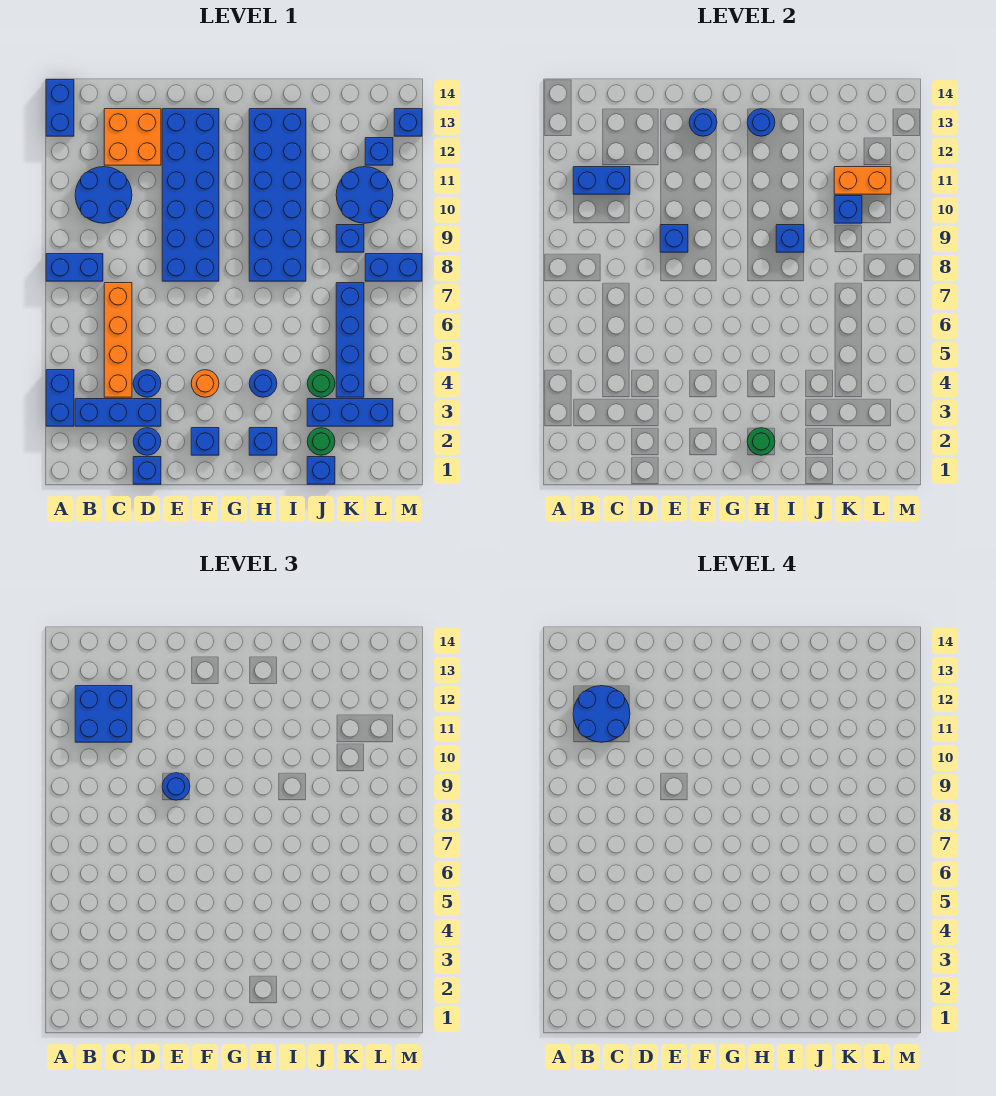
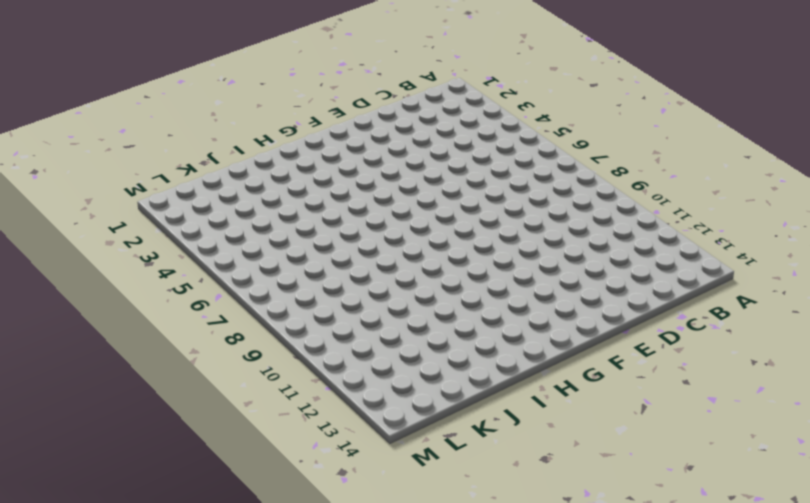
none -> blue brick A3:A4 level 1
none -> blue brick A8:B8 level 1
none -> blue brick A13:A14 level 1
none -> blue brick B3:D3 level 1

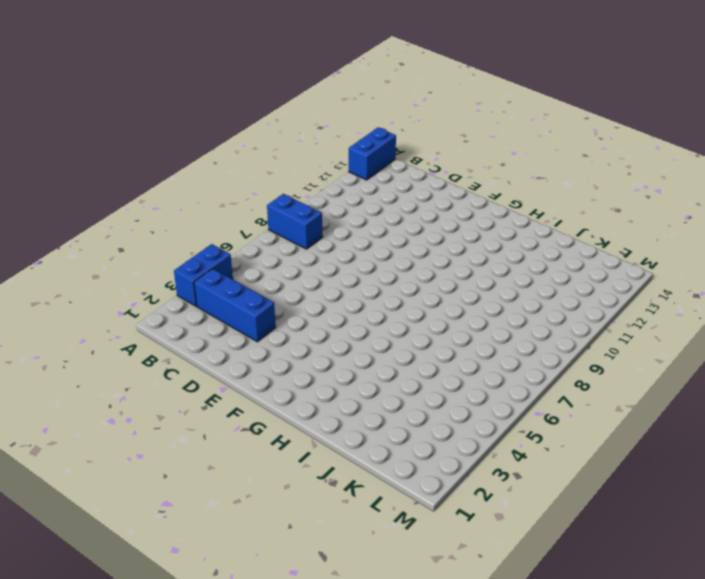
none -> blue round brick B10:C11 level 1
none -> orange brick C4:C7 level 1
none -> orange brick C12:D13 level 1
none -> blue brick D1 level 1

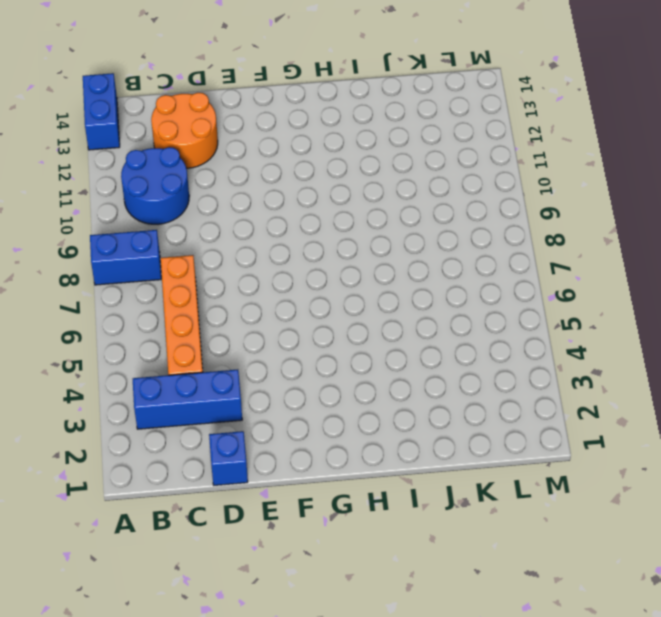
orange round brick C12:D13 level 1 -> orange brick C12:D13 level 1
none -> blue brick A3:A4 level 1
none -> blue round brick D2 level 1
none -> blue round brick D4 level 1
none -> blue brick E8:F13 level 1

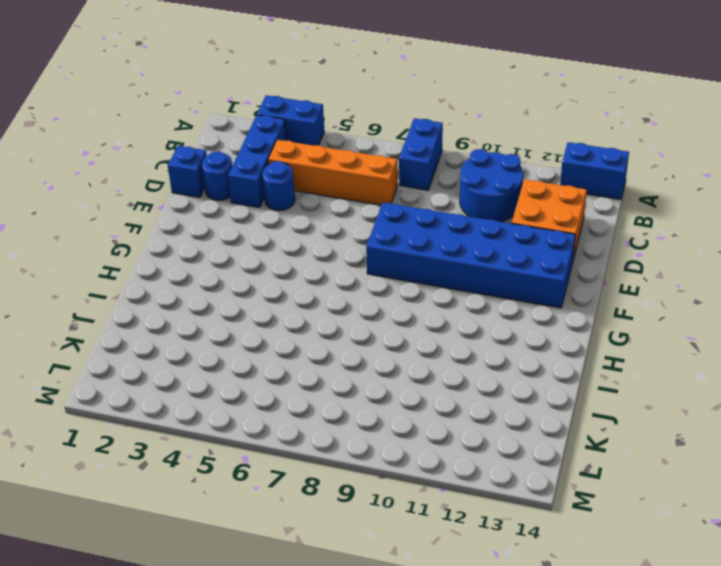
none -> blue brick F2 level 1
none -> orange round brick F4 level 1
none -> blue brick H2 level 1
none -> blue round brick H4 level 1

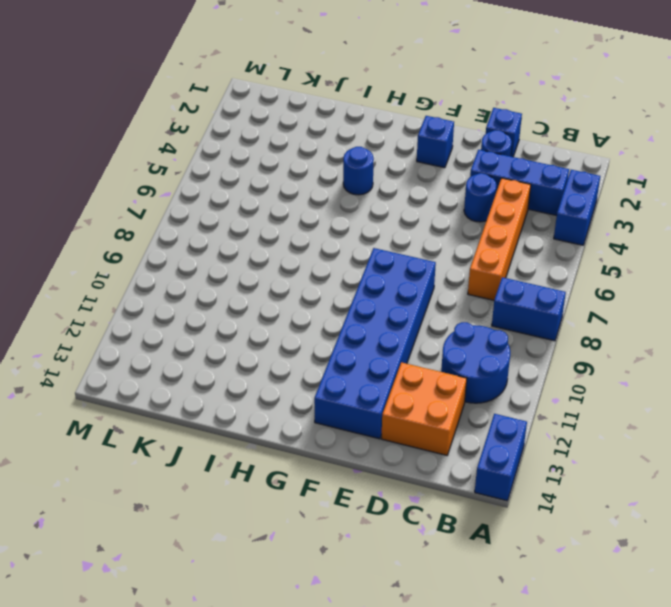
none -> orange round brick F4 level 1
none -> blue brick H2 level 1
none -> blue brick H8:I13 level 1
none -> blue brick J1 level 1

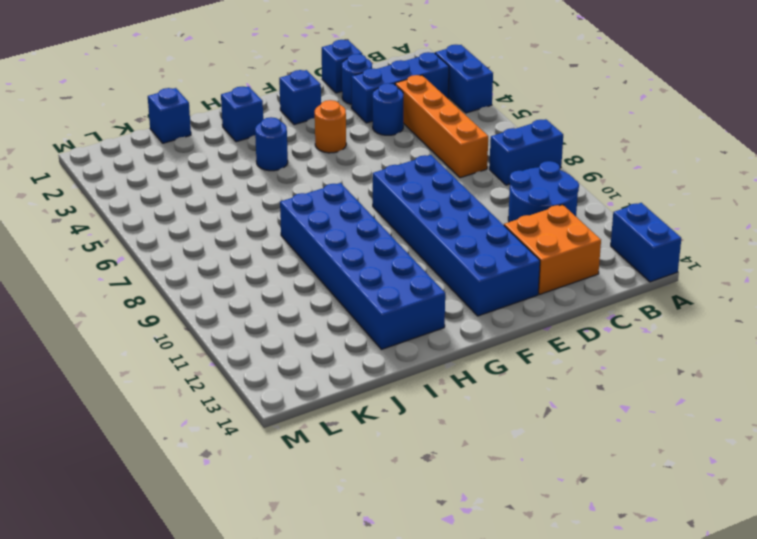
none -> green round brick J2 level 1
none -> blue brick J3:L3 level 1
none -> green round brick J4 level 1
none -> blue brick K4:K7 level 1

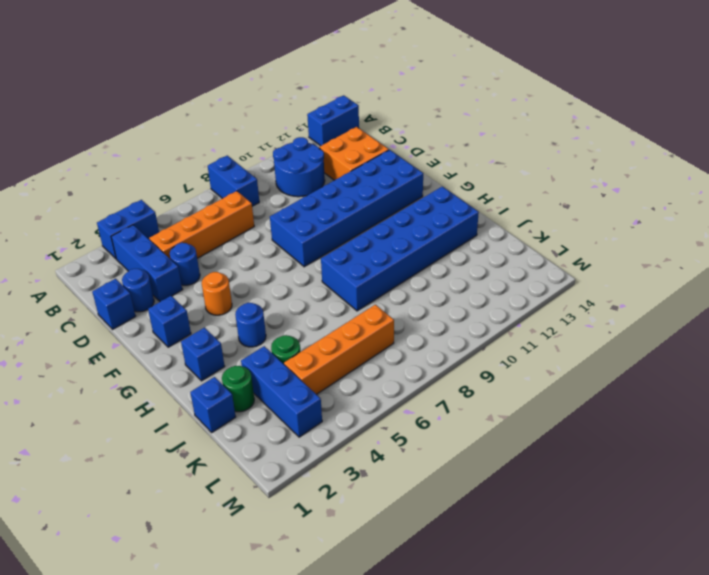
orange brick K4:K7 level 1 -> blue brick K4:K7 level 1
none -> blue brick K9 level 1
none -> blue round brick K10:L11 level 1
none -> blue brick L8:M8 level 1
none -> blue brick L12 level 1

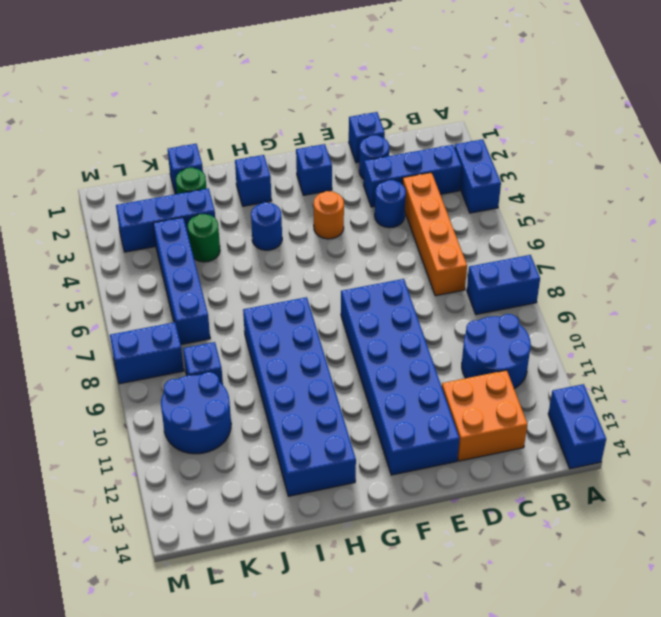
none -> blue brick L12 level 1
none -> blue brick M13 level 1
none -> blue brick B11:C11 level 2
none -> blue brick E9 level 2

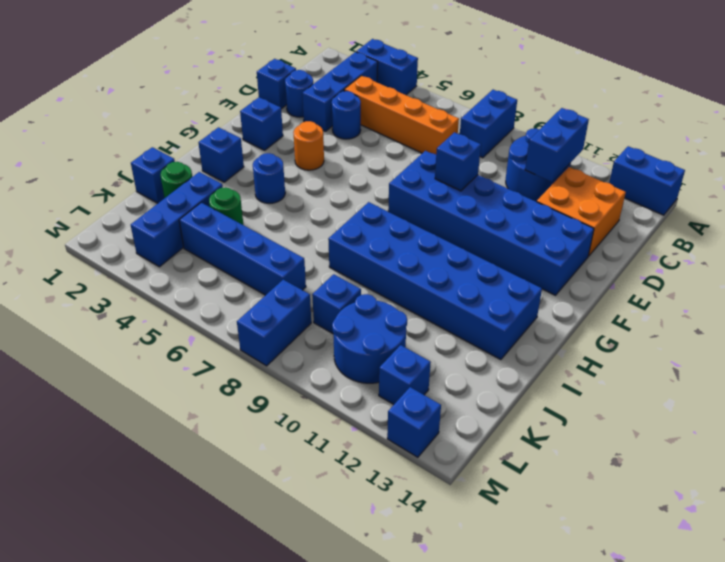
none -> blue round brick F13 level 2
none -> green round brick H2 level 2
none -> blue round brick H13 level 2
none -> blue brick I9 level 2

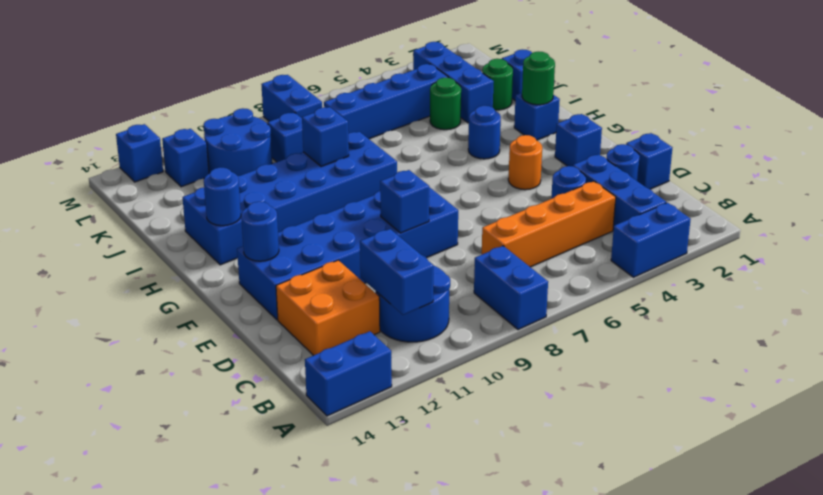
none -> blue brick K10 level 2
none -> orange brick K11:L11 level 2
none -> blue brick B11:C12 level 3
none -> blue round brick E9 level 3

